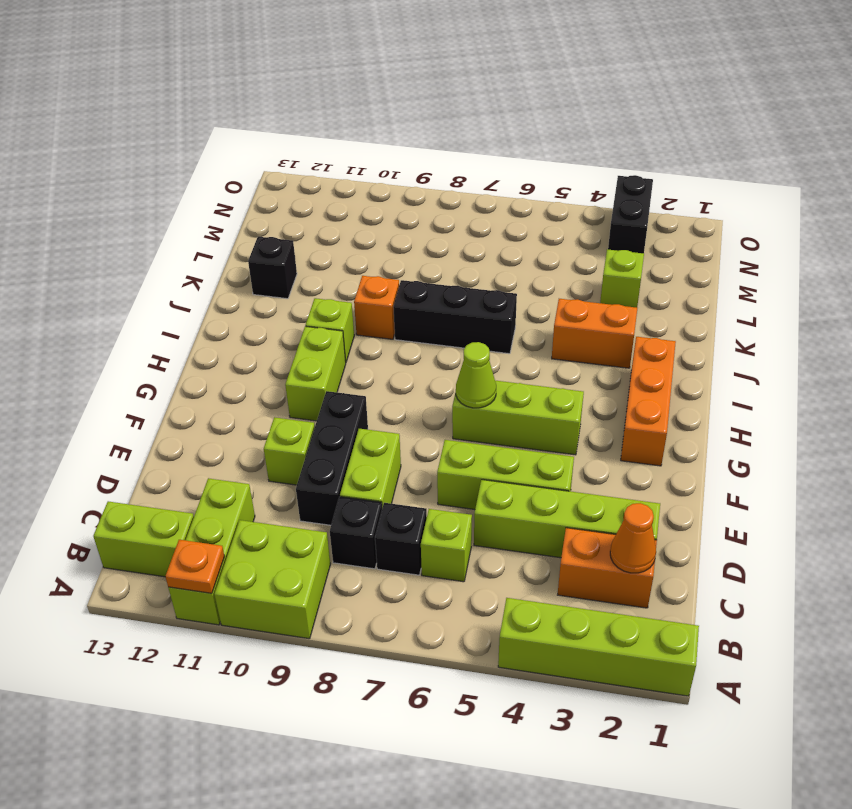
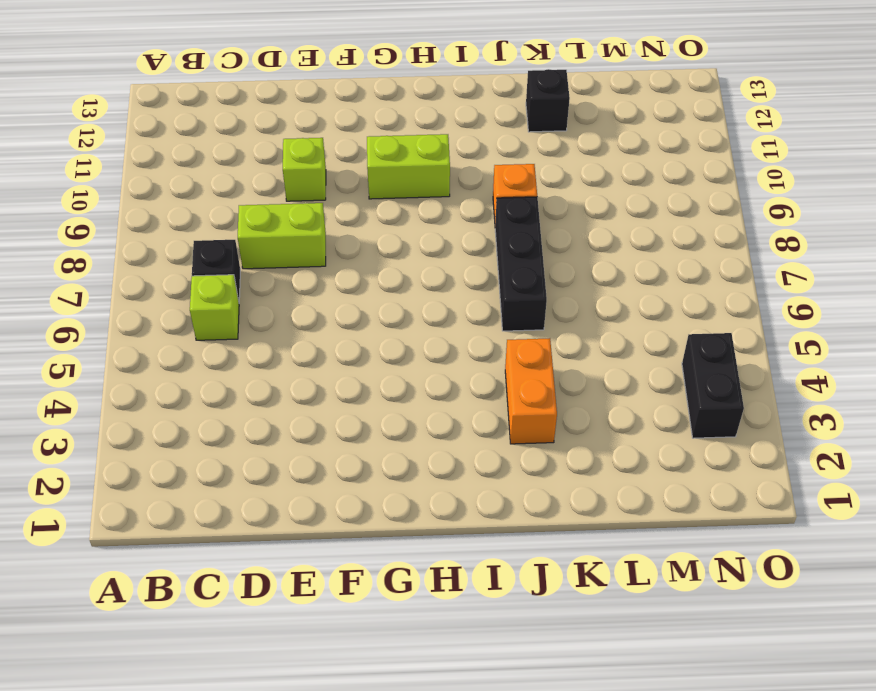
black brick N3:N4 level 1 -> black brick N3:O3 level 1
none -> lime brick A1:A4 level 1
none -> lime brick A9:B10 level 1
none -> lime brick A11:C11 level 1

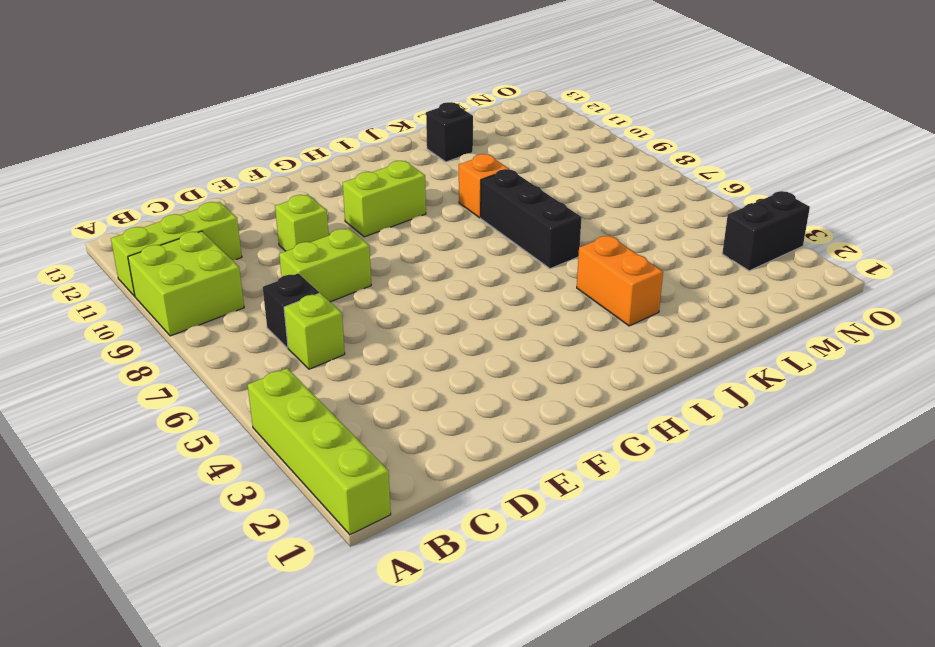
none -> lime brick B12:B13 level 1
none -> orange brick C2:C3 level 1
none -> black brick C8 level 1

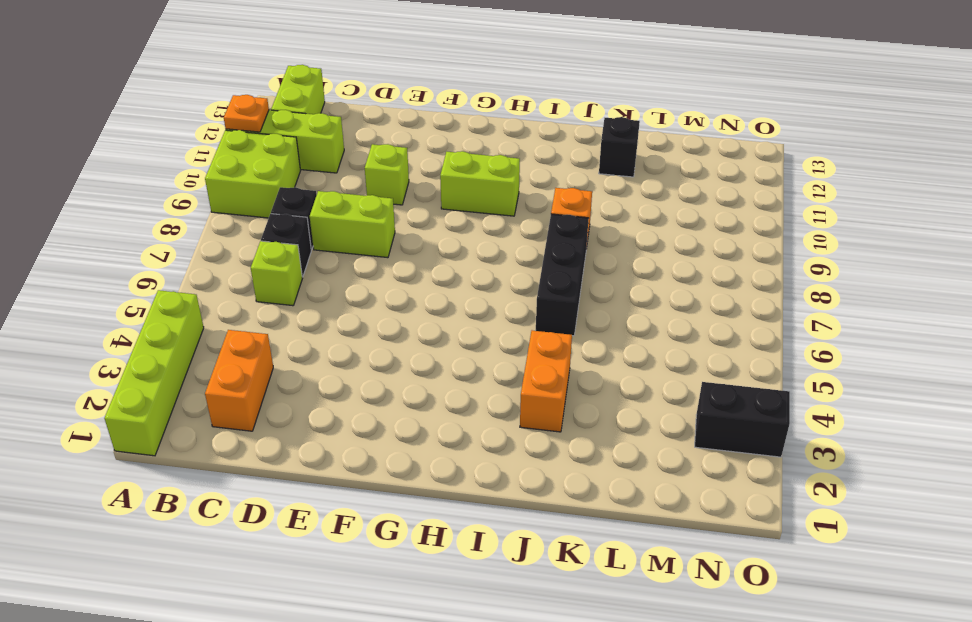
none -> lime brick D2:D5 level 1
none -> black brick D9:F9 level 1
none -> lime brick E4:E6 level 1

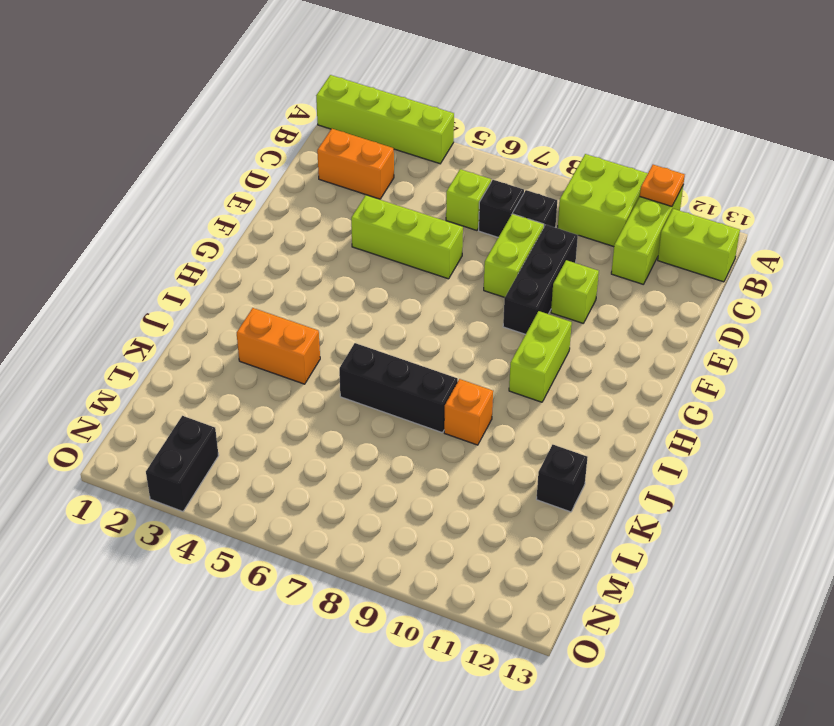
none -> lime brick D2:D5 level 1
none -> orange brick G2:I2 level 1
none -> lime brick G4:G6 level 1

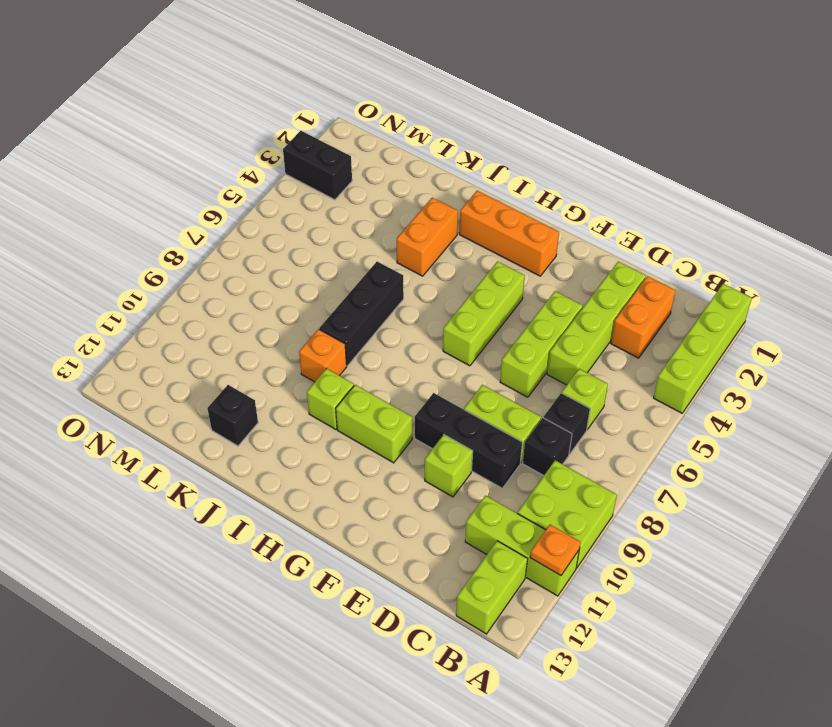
none -> lime brick L3 level 1
none -> orange cone C2 level 2
none -> lime cone G6 level 2

